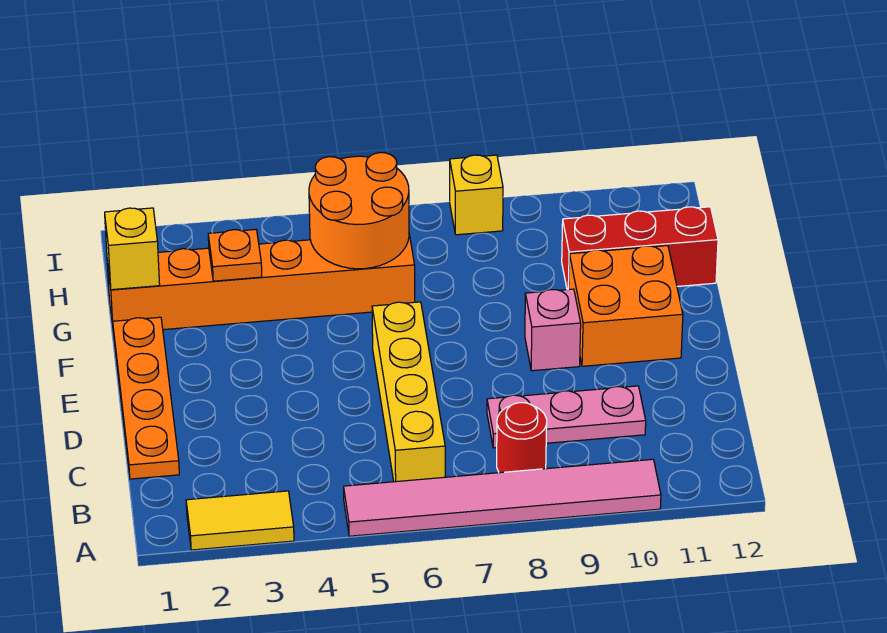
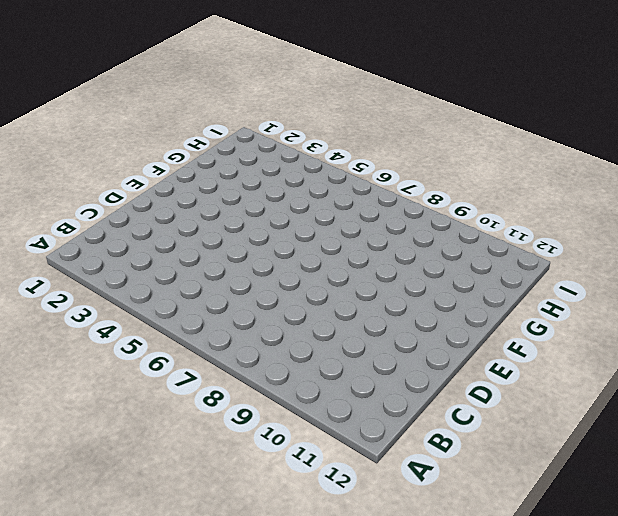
none -> yellow tile A2:A3 level 1
none -> pink tile A5:A10 level 1
none -> yellow brick B6:E6 level 1

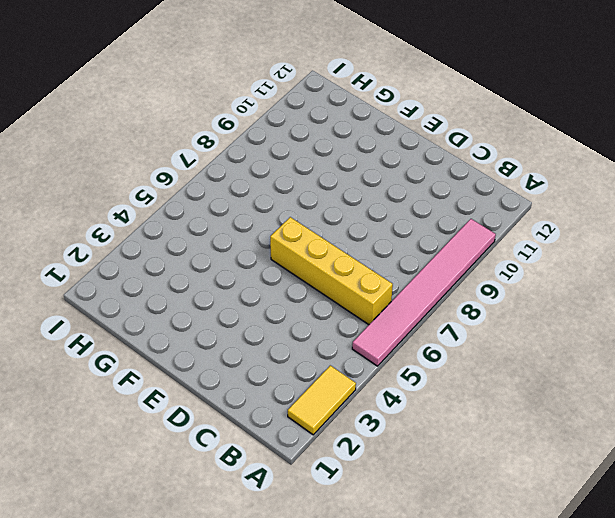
none -> red round brick B8 level 1
none -> orange plate C1:F1 level 1
none -> pink plate C8:C10 level 1

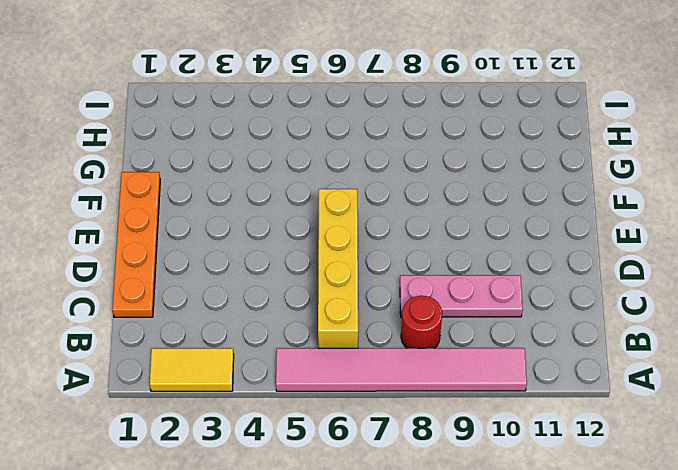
none -> pink brick E9 level 1
none -> orange brick E10:F11 level 1
none -> orange brick G1:G6 level 1

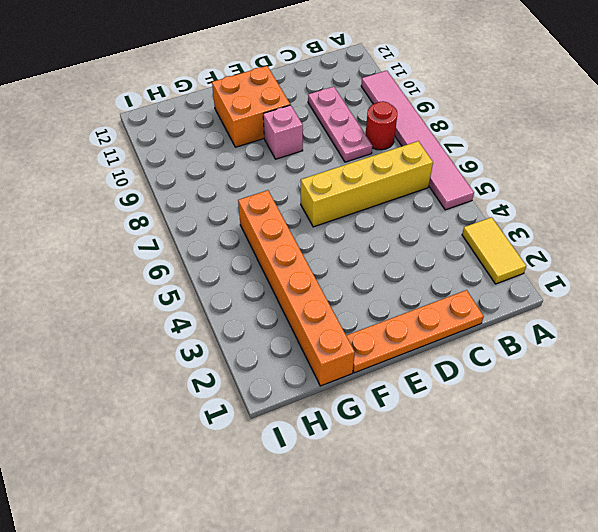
none -> red brick G10:G12 level 1
none -> yellow brick I8 level 1
none -> yellow brick G1 level 2

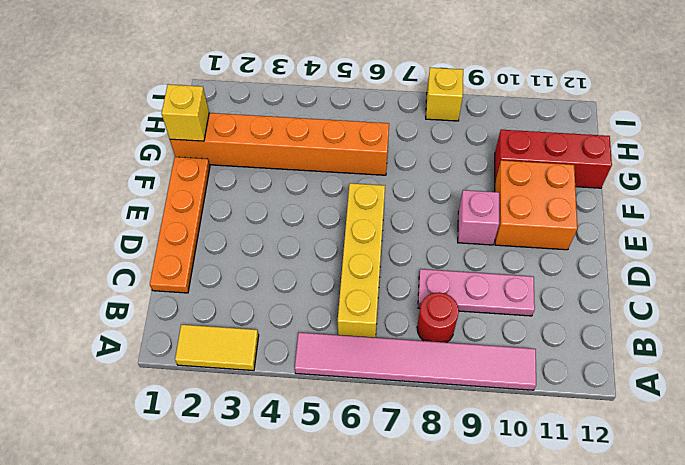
none -> orange plate G3 level 2
none -> orange round brick G5:H6 level 2

